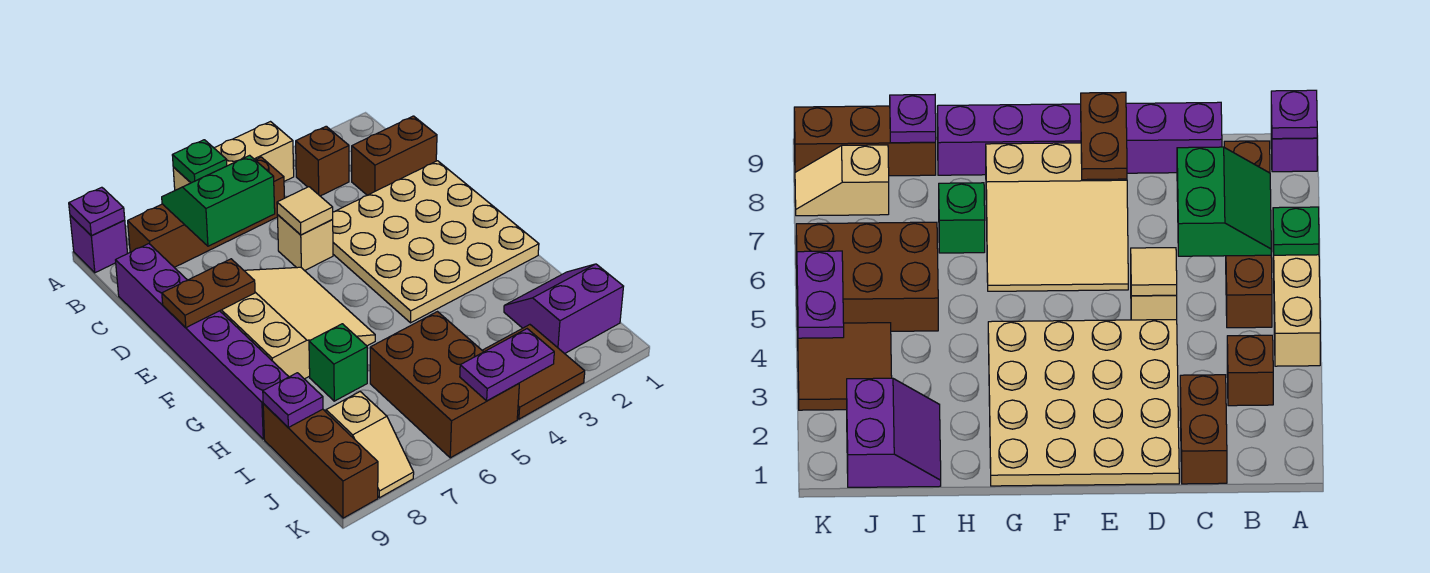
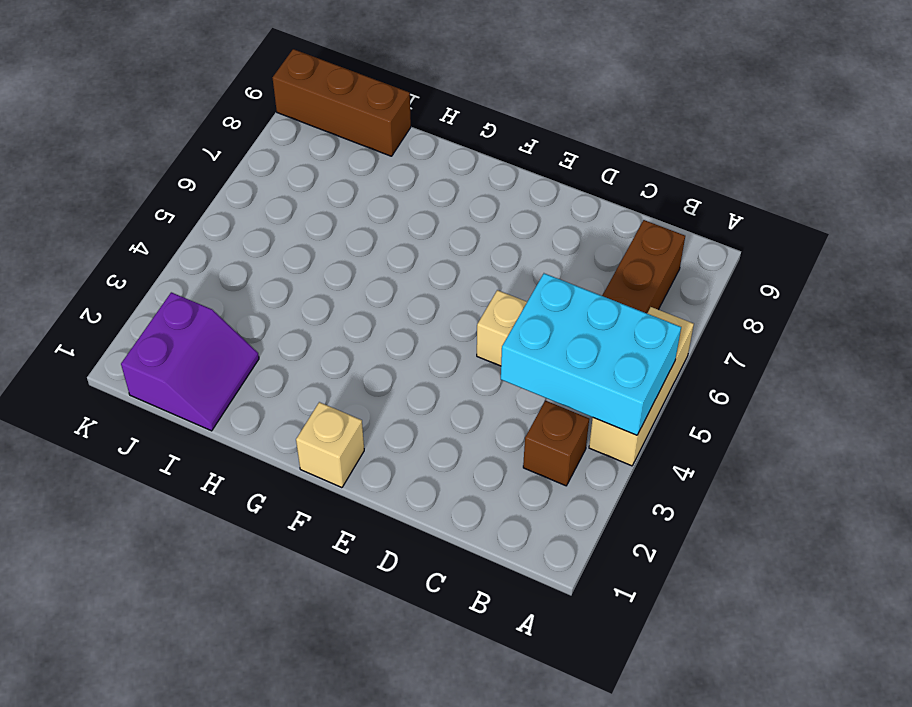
cyan brick A4:C5 level 2 -> none
tan brick F1 level 1 -> tan plate D1:G4 level 1
none -> purple brick A9 level 1
none -> brown brick C1:C2 level 1
none -> purple brick C9:H9 level 1

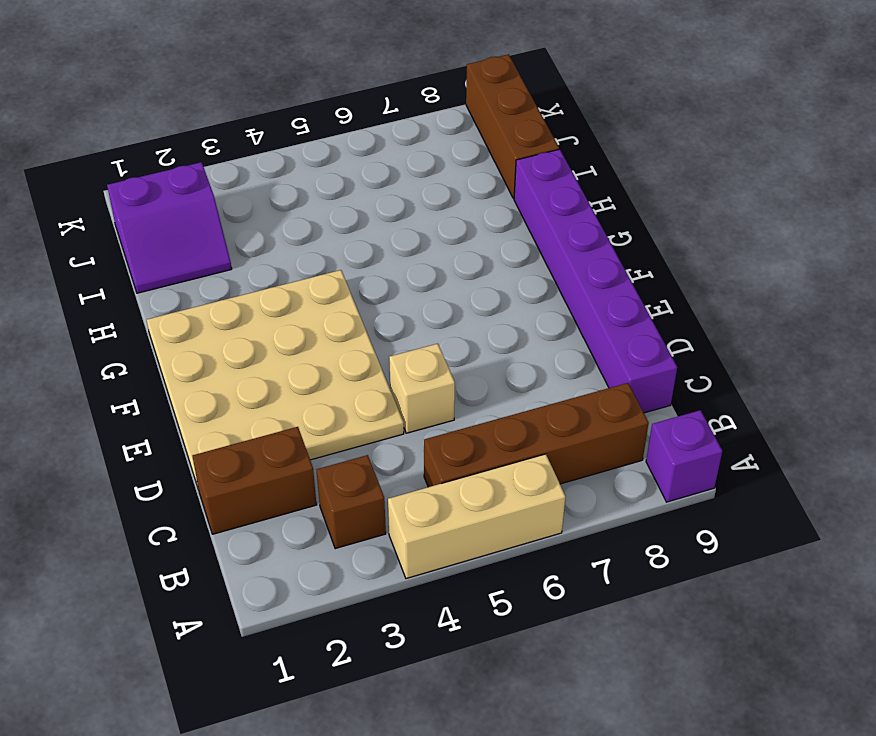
none -> tan slope E6:G8 level 1 top 8
none -> green brick H7 level 1
none -> brown brick I5:K6 level 1

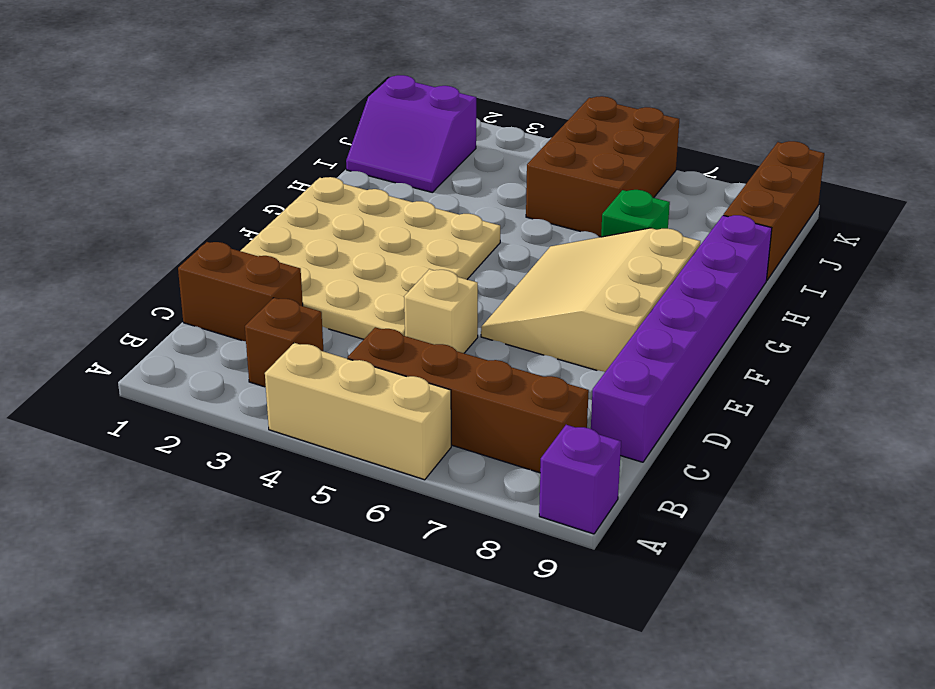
none -> brown tile J3:K4 level 1
none -> tan slope J8:K8 level 1 top J
none -> green plate A6 level 2

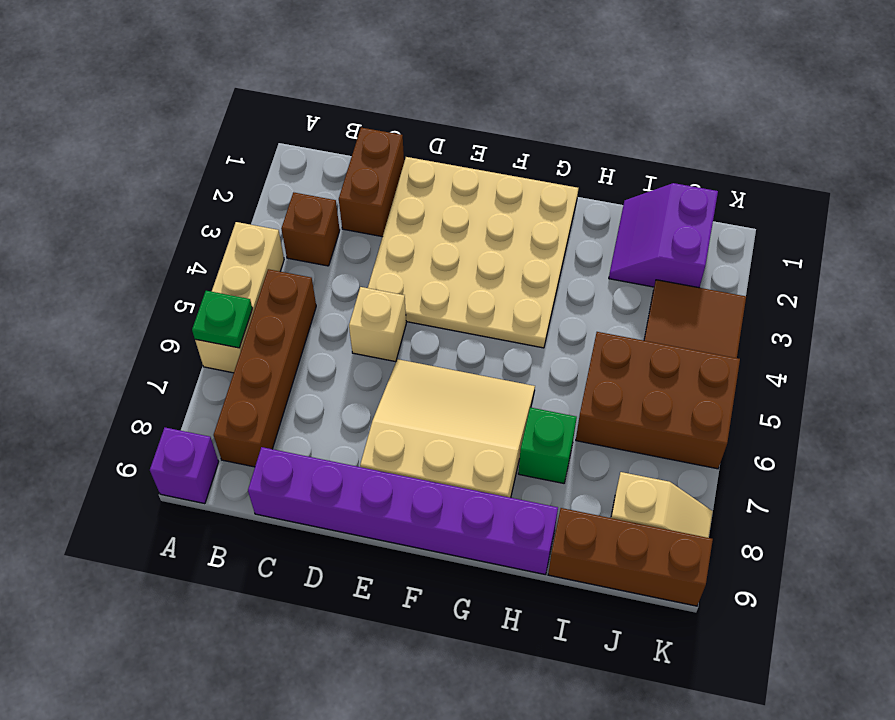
none -> purple plate A9 level 2
none -> green slope B6:C7 level 2 top C
none -> tan tile D5 level 2

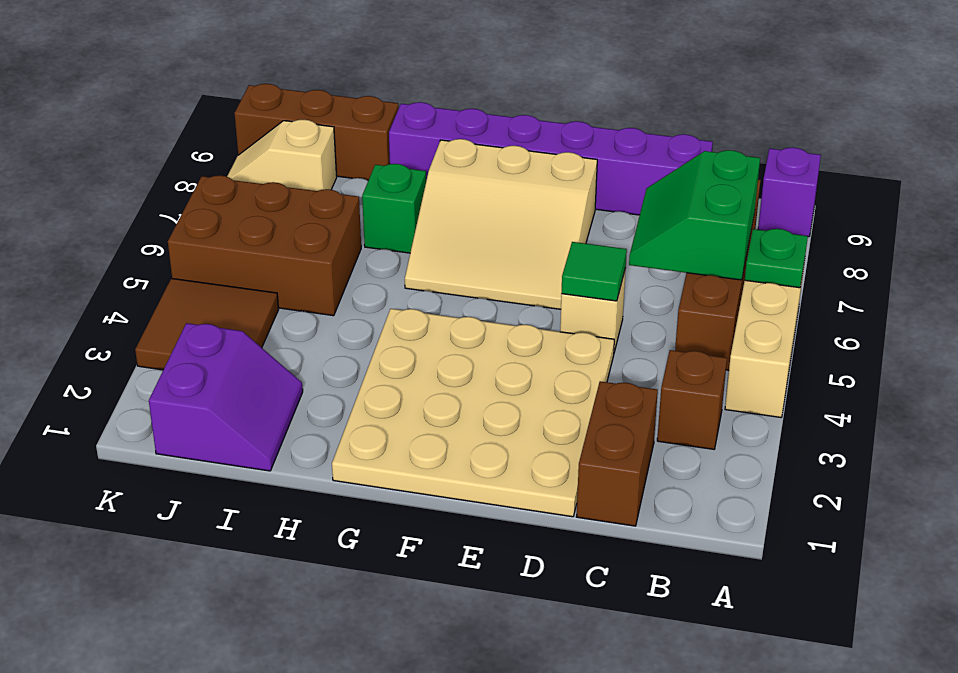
green slope B6:C7 level 2 top B -> green slope B6:C7 level 2 top C
green tile D5 level 2 -> tan tile D5 level 2
none -> purple plate A9 level 2
none -> brown plate E8:E9 level 2
none -> purple plate I9 level 2

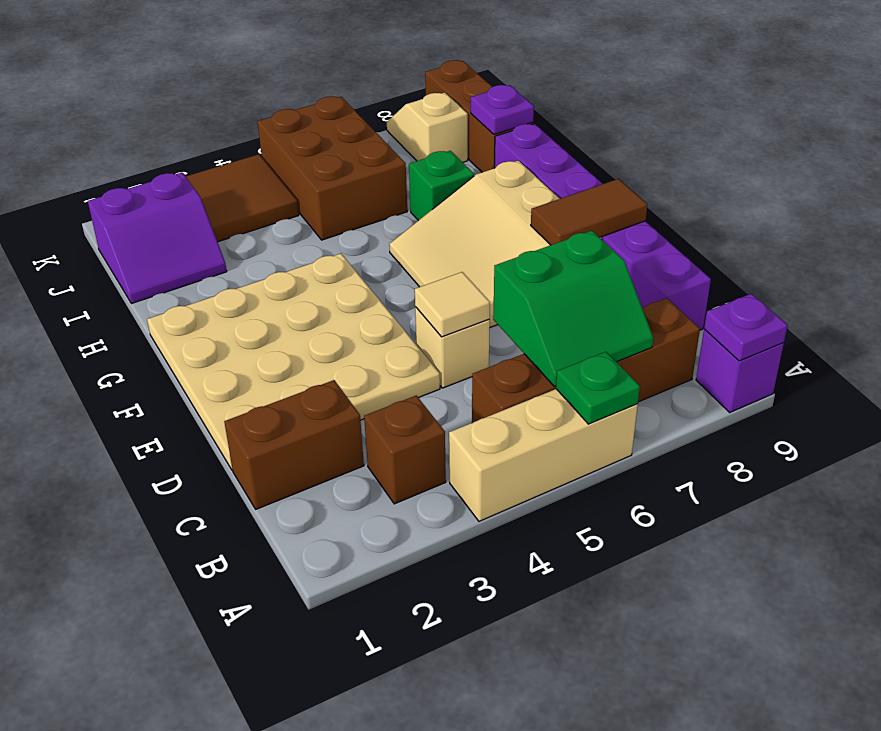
brown tile E8:E9 level 2 -> brown plate E8:E9 level 2
none -> purple plate K4:K5 level 2

